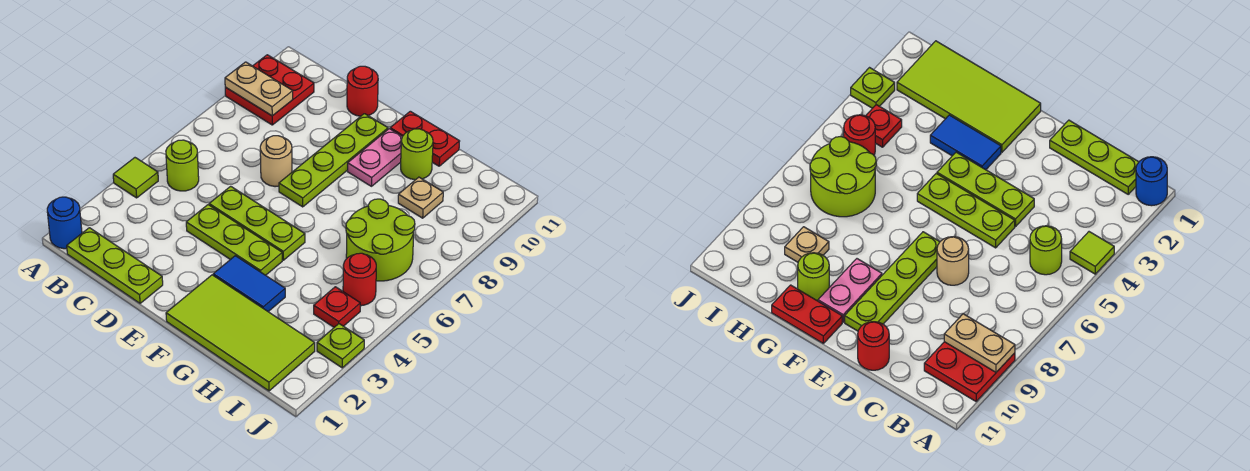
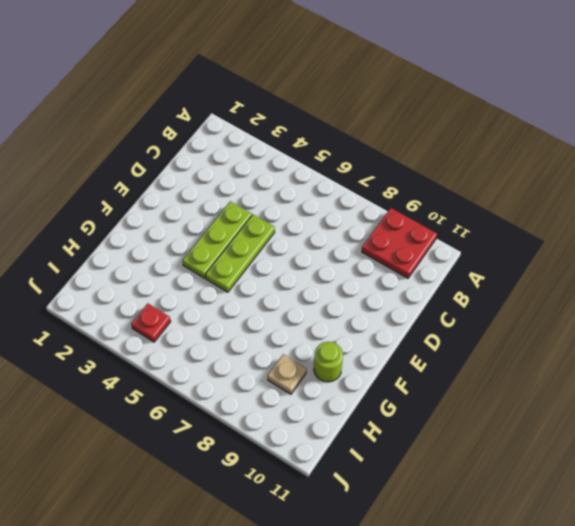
none -> blue round brick A1 level 1
none -> lime tile A4 level 1
none -> lime plate B1:D1 level 1

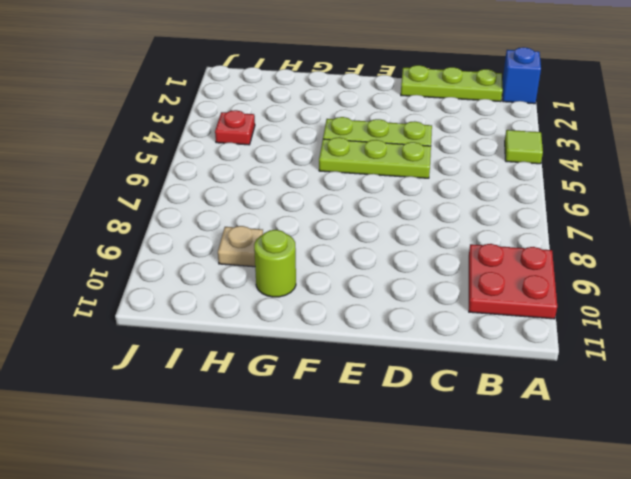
blue brick A1 level 1 -> blue round brick A1 level 1
none -> lime round brick B5 level 1
none -> tan round brick D7 level 1
none -> red round brick D11 level 1

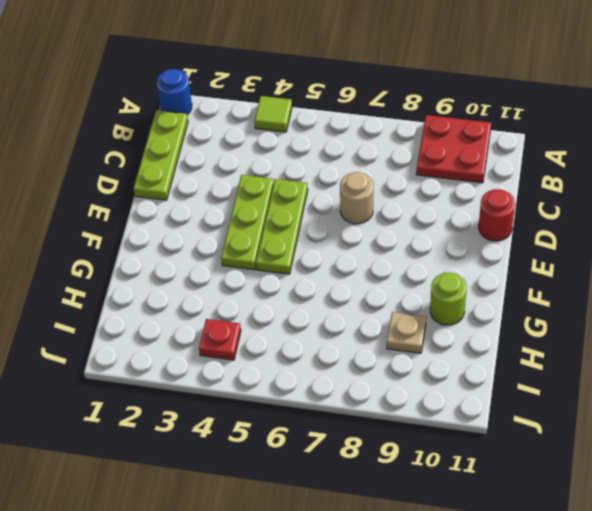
none -> lime round brick B5 level 1
none -> lime plate E7:E10 level 1
none -> lime tile F1:I2 level 1

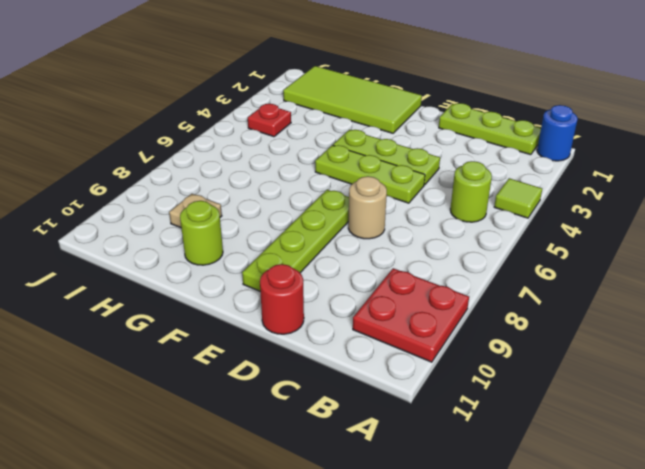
none -> blue tile F3:G3 level 1
none -> pink plate F9:F10 level 1
none -> red plate F11:G11 level 1

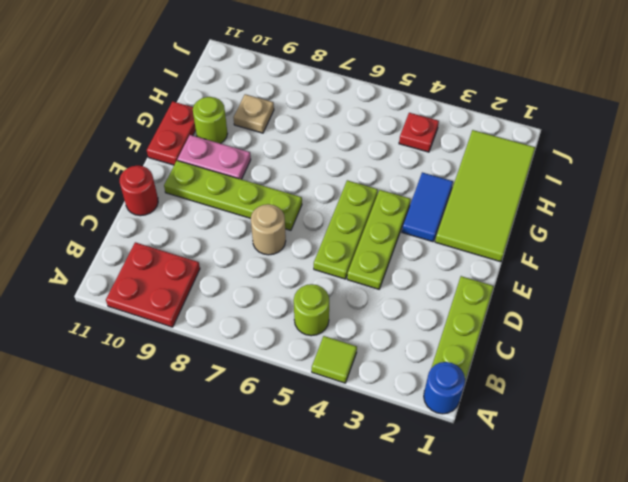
none -> lime round brick H6:I7 level 1
none -> red round brick I5 level 1
none -> lime plate J3 level 1

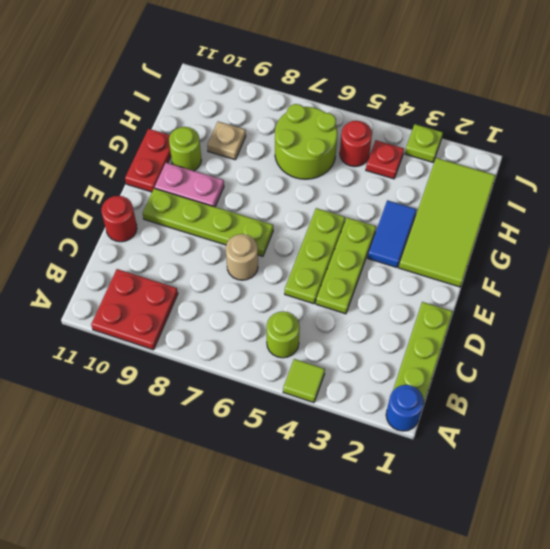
none -> tan plate A9:B9 level 2

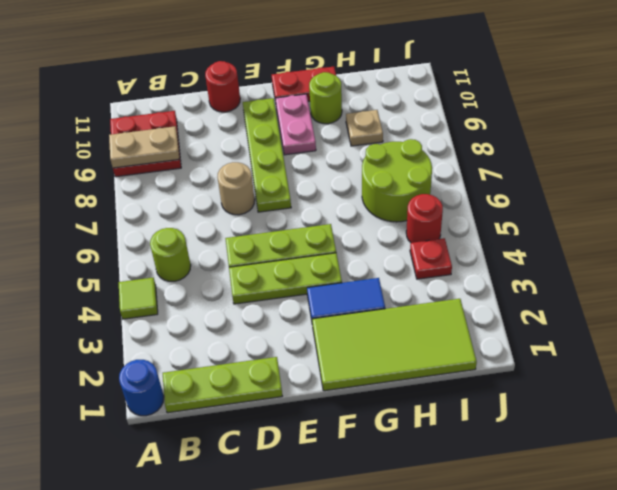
none -> lime plate J3 level 1

